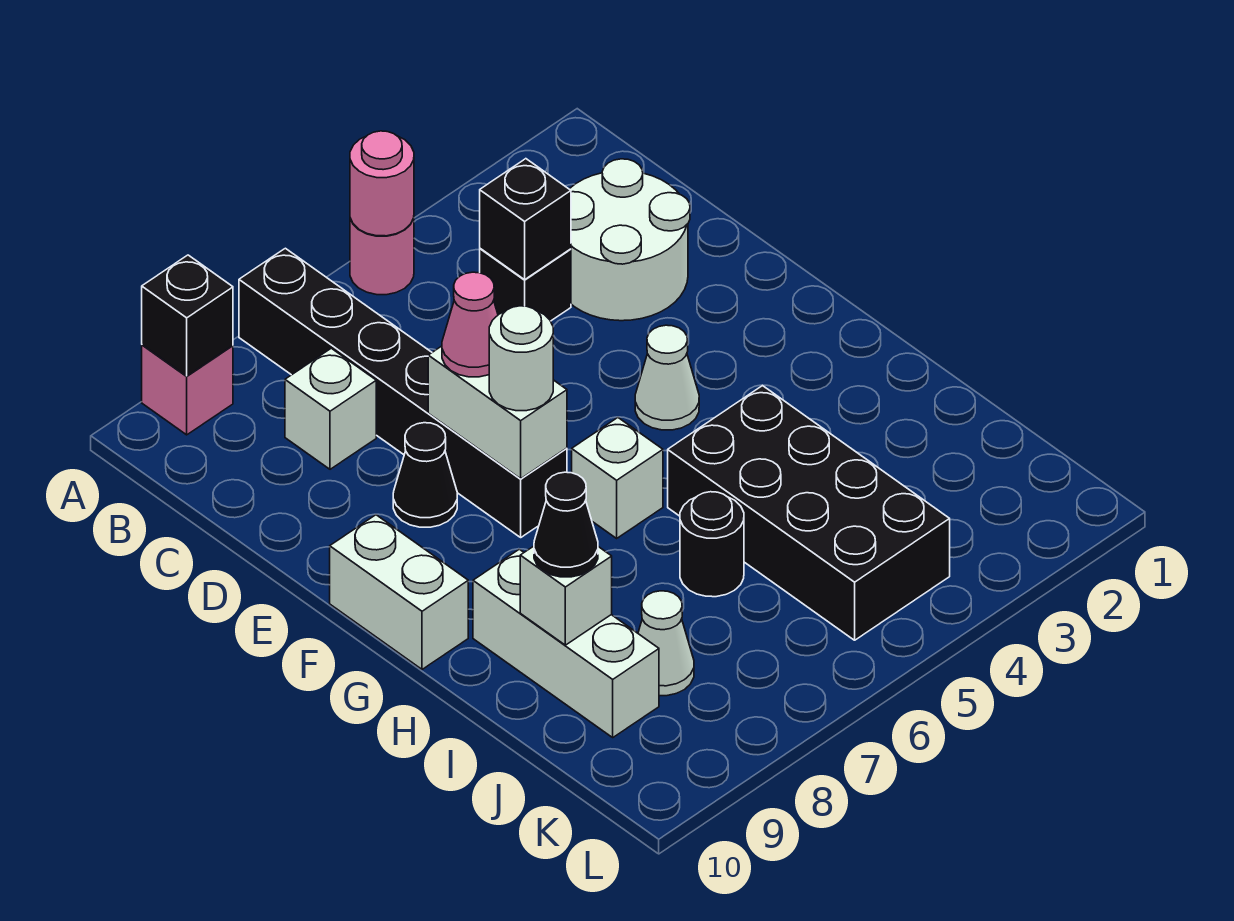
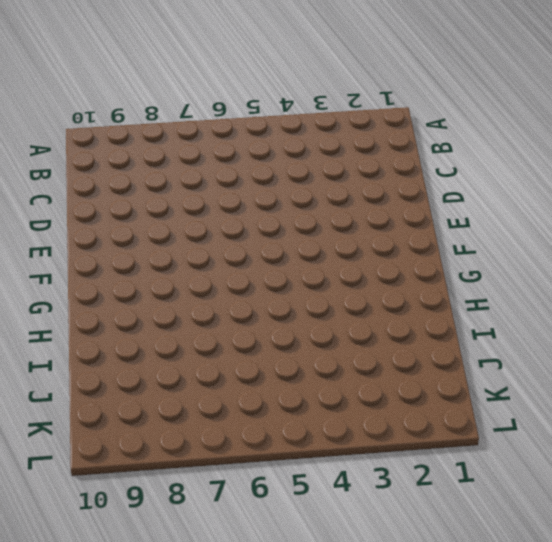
none -> pink round brick A5 level 1
none -> black brick A7:F7 level 1
none -> pink brick A9 level 1

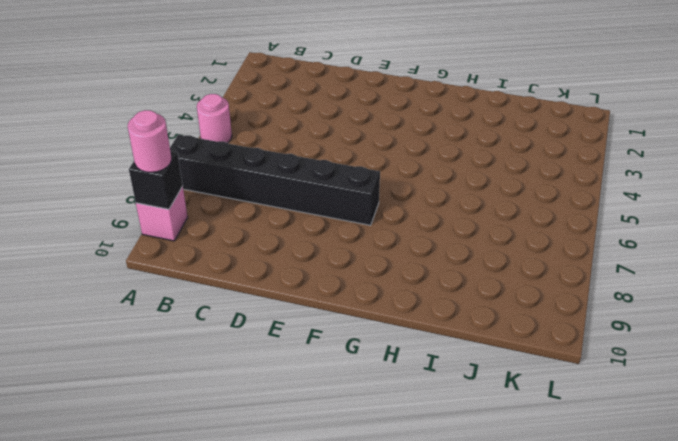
pink round brick A9 level 3 -> pink round brick A5 level 2
none -> white round brick C2:D3 level 1
none -> black brick C4 level 1
none -> white brick C8 level 1

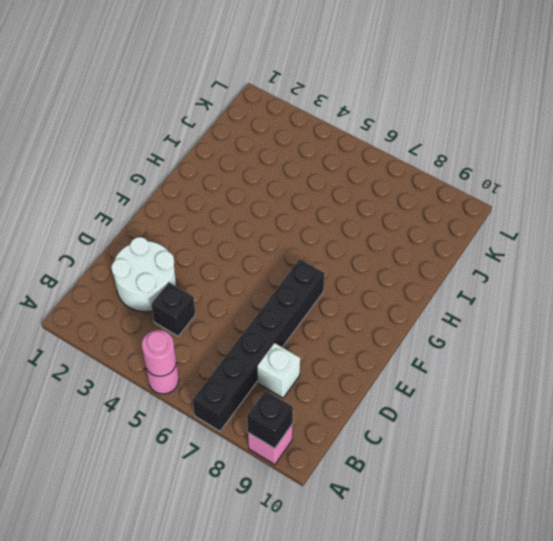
none -> black cone E8 level 1
none -> white cone F4 level 1
none -> white brick F10:G10 level 1

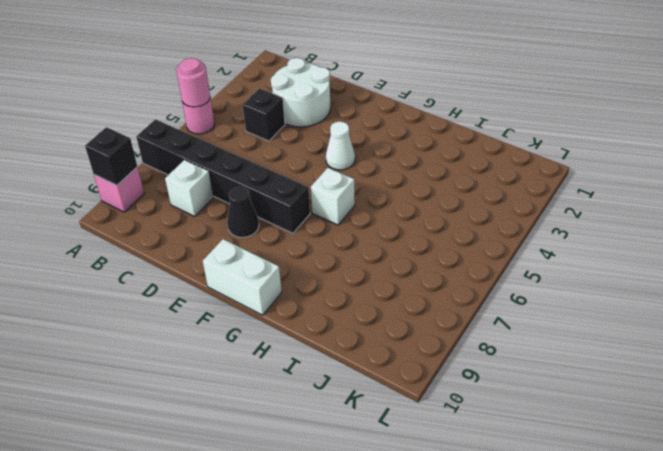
none -> black brick H4:K5 level 1
none -> white brick H9:J9 level 1
none -> black round brick I6 level 1

